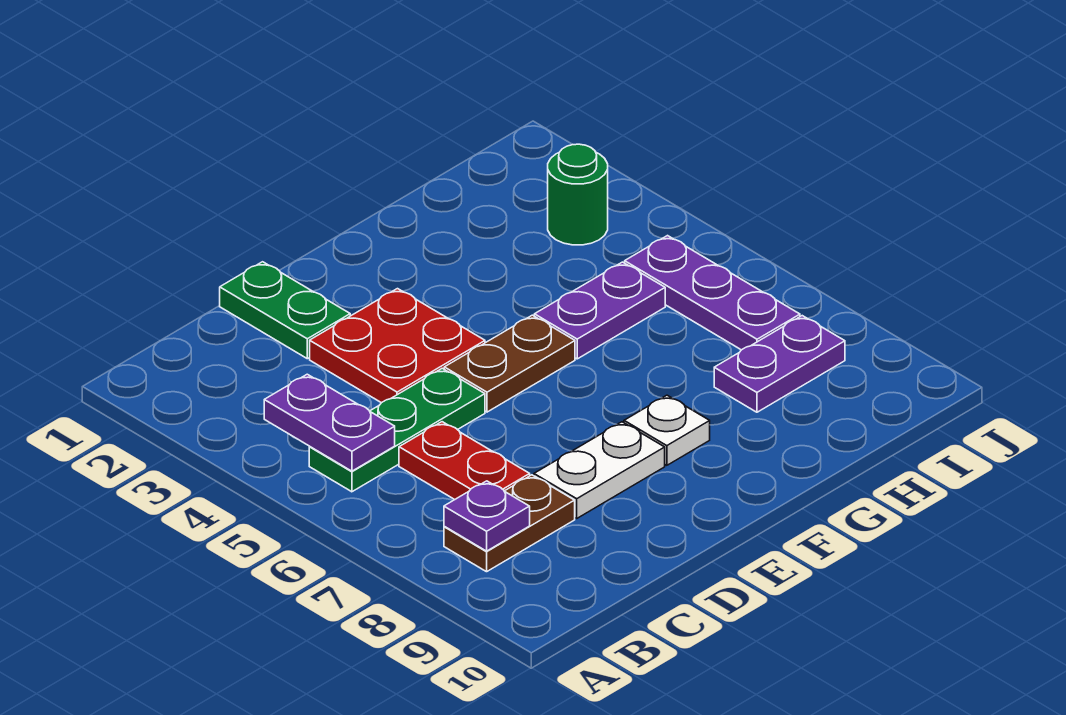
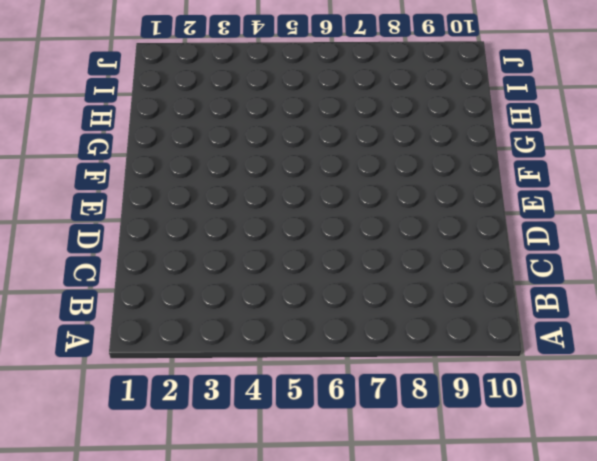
none -> green plate B5:D5 level 1
none -> brown plate B8:C8 level 1
none -> red plate C6:C7 level 1

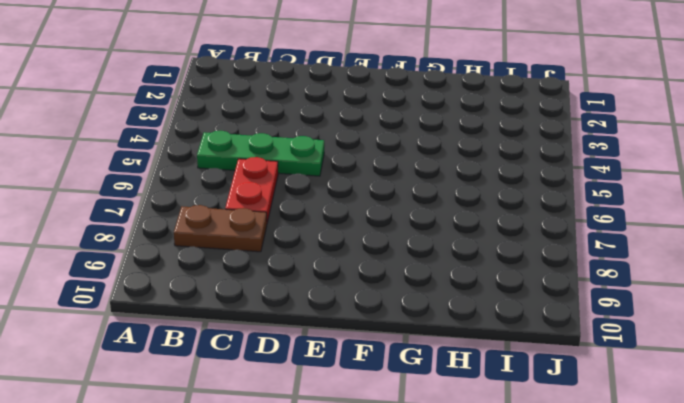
none -> green plate D1:D2 level 1
none -> red plate D3:E4 level 1
none -> white plate D8:E8 level 1

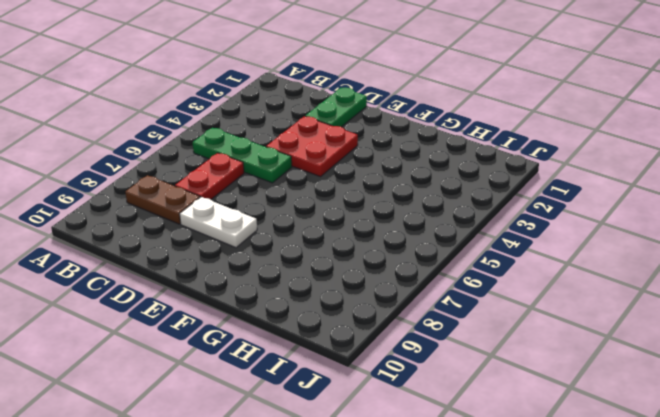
none -> brown plate E5:F5 level 1
none -> white plate F8 level 1
none -> purple plate G5:H5 level 1

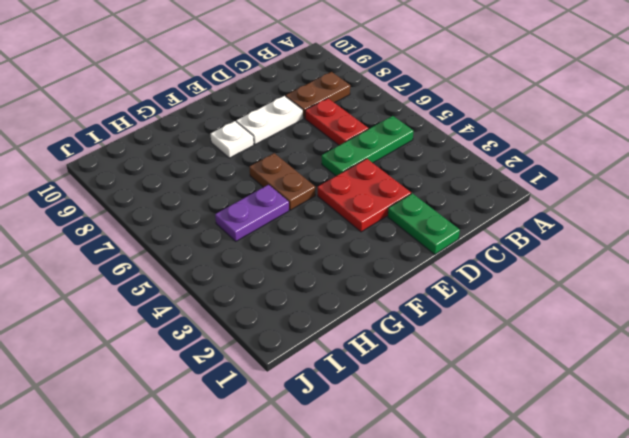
brown plate F5:F6 level 1 -> brown plate E5:F5 level 1
none -> purple plate H8:I8 level 1
none -> green round brick I3 level 1
none -> purple plate I5:I7 level 1

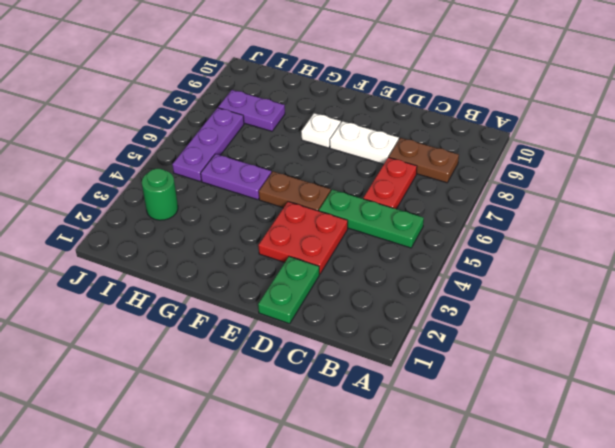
none -> purple plate B4:B5 level 2
none -> purple plate B8 level 2

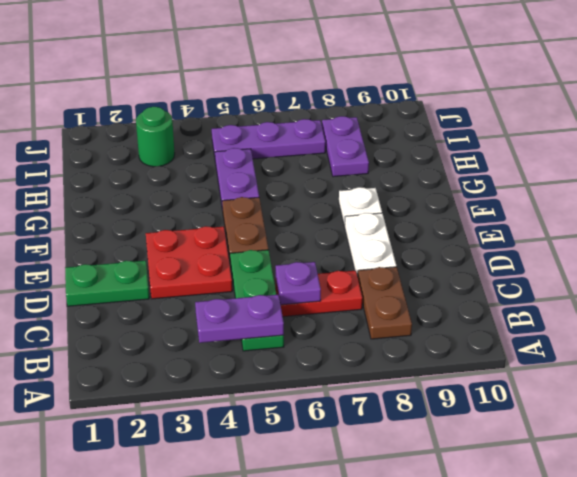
purple plate C6 level 2 -> purple plate B8 level 2

